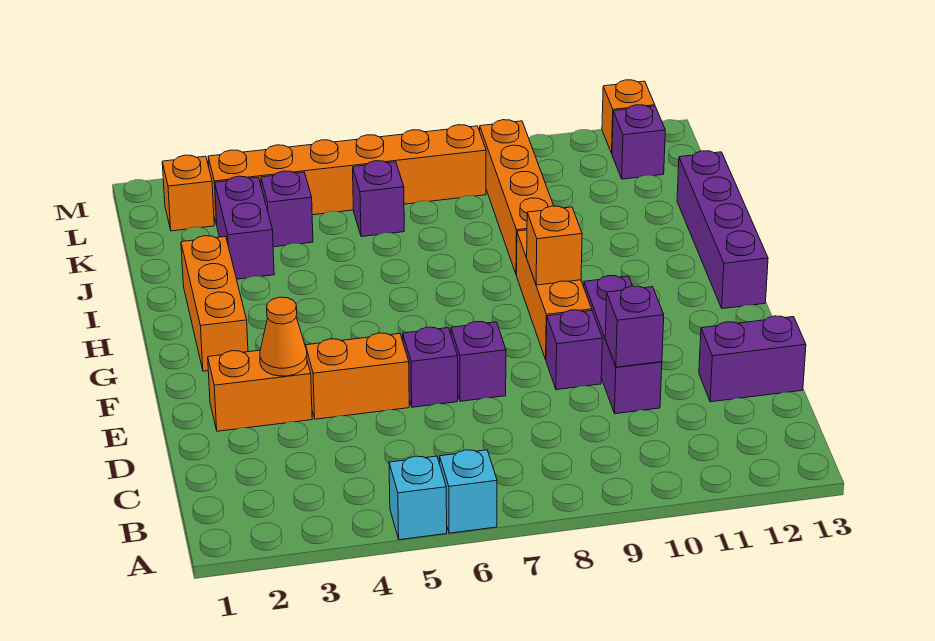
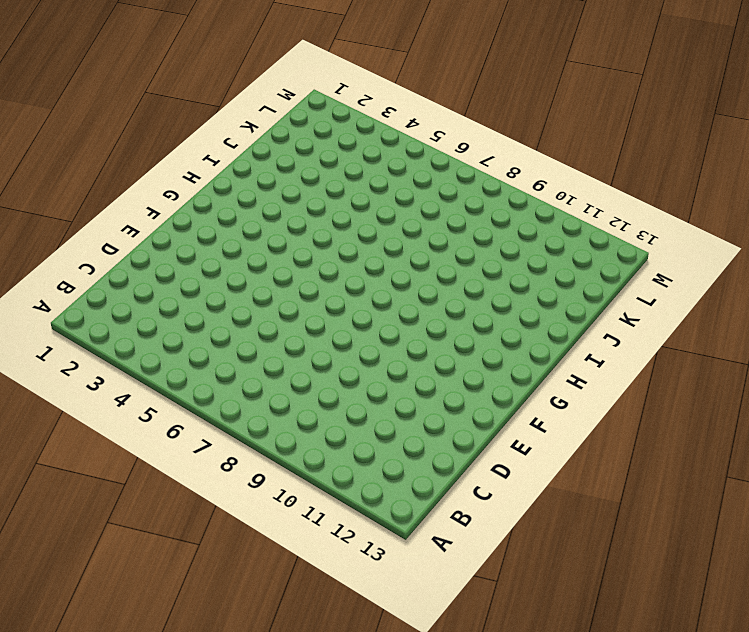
none -> cyan brick A5 level 1
none -> cyan brick A6 level 1
none -> purple brick D10:F10 level 1

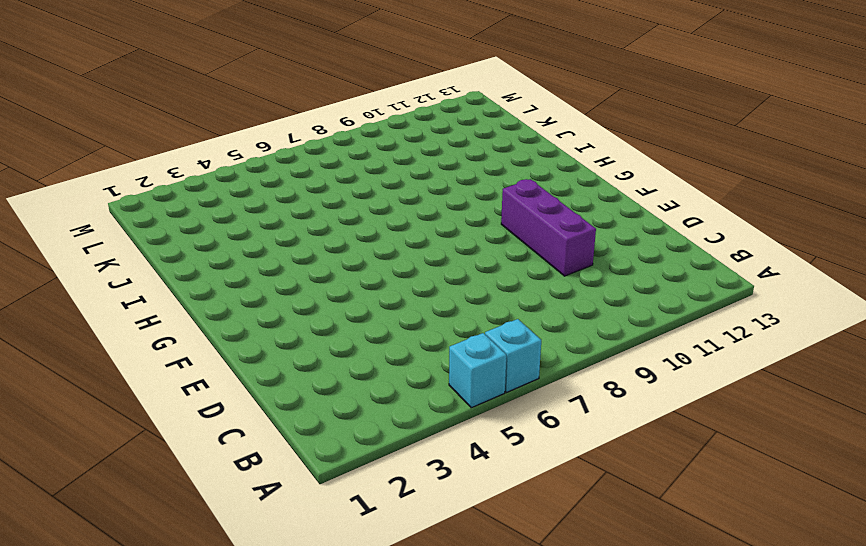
none -> purple brick D12:D13 level 1
none -> orange brick E2:E3 level 1
none -> orange brick E4:E5 level 1

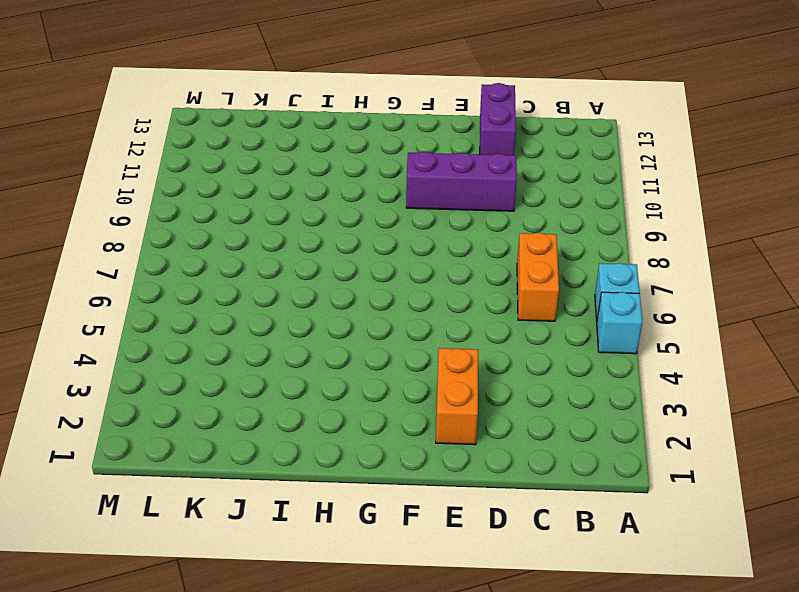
orange brick C6:C7 level 1 -> orange brick E4:E5 level 1
none -> purple brick E6 level 1
none -> purple brick E7 level 1
none -> purple brick E9 level 1

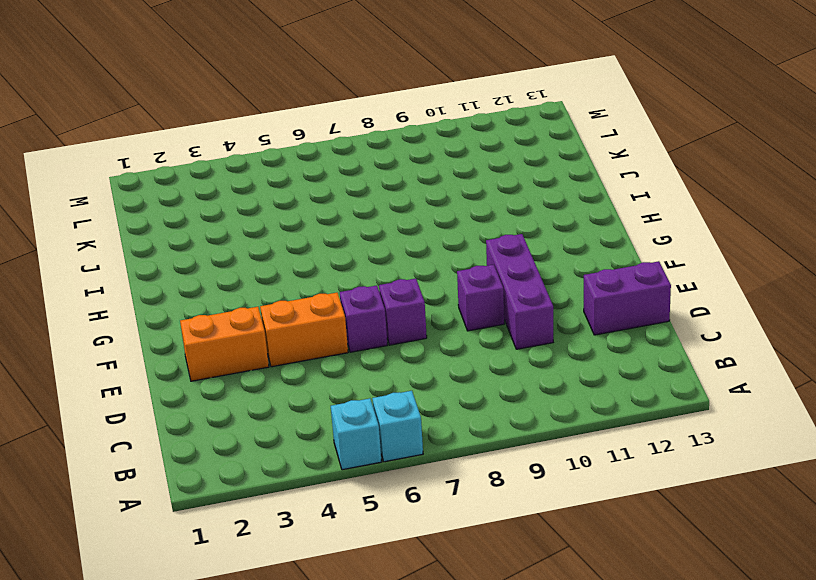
none -> orange brick F9:H9 level 1
none -> orange brick G2:I2 level 1
none -> purple brick G13:J13 level 1

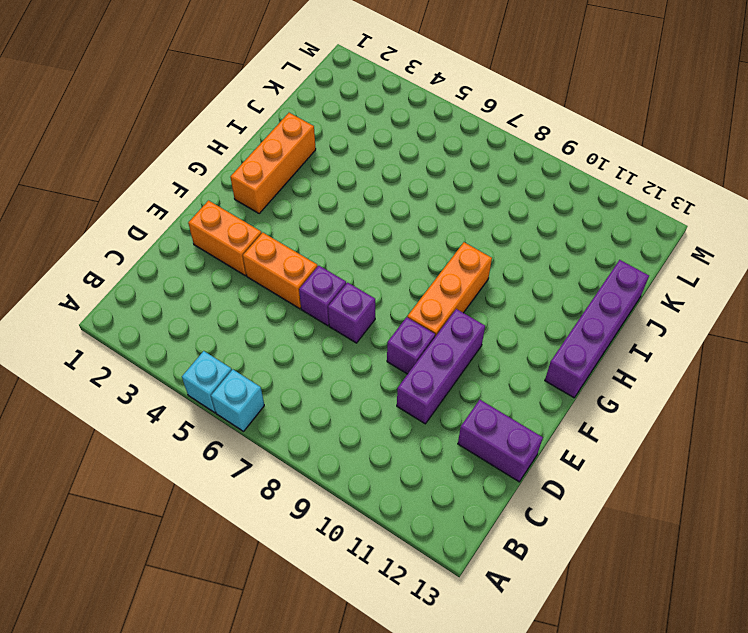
none -> orange brick I9:L9 level 1
none -> purple brick J3:K3 level 1
none -> purple brick K4 level 1

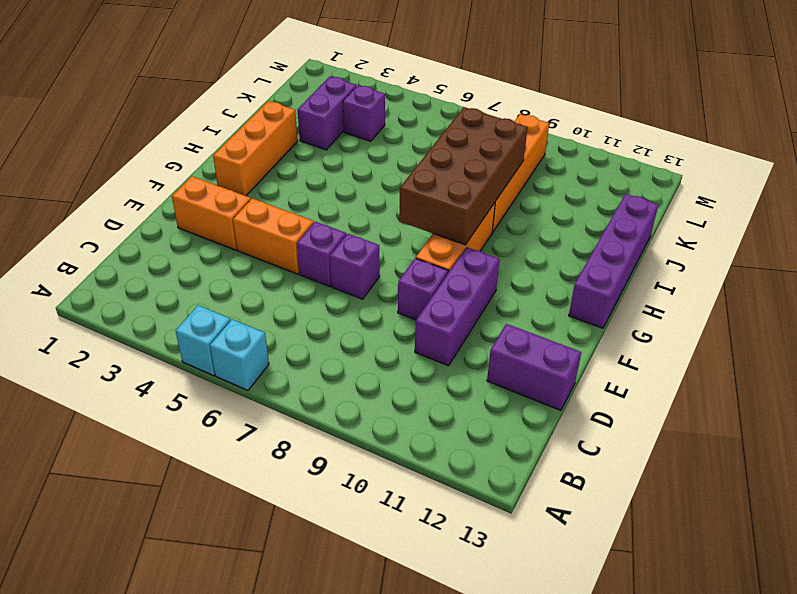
brown brick G8:J9 level 2 -> orange brick G9 level 2
none -> purple brick K6 level 1
none -> orange brick L2 level 1
none -> orange brick L3:L8 level 1

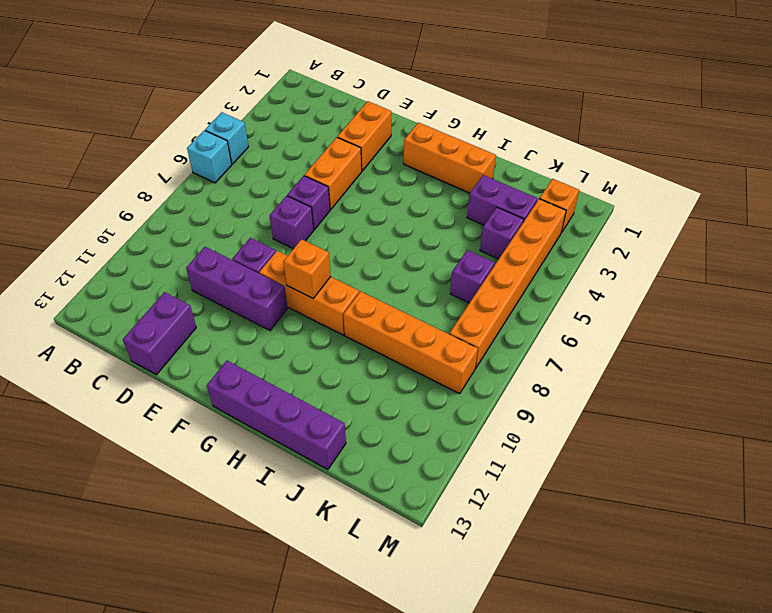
none -> purple brick L12 level 1
none -> orange brick M12 level 1
none -> purple brick D10 level 2

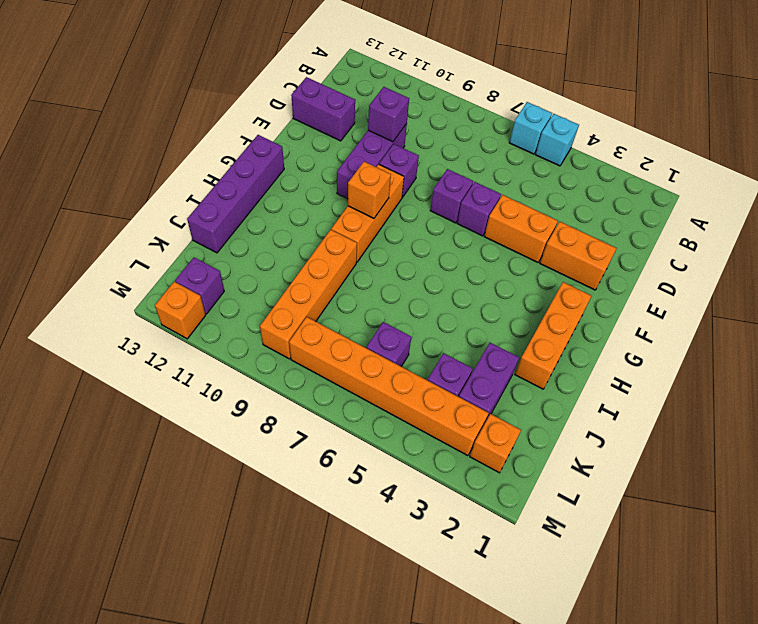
none -> orange cone E3 level 2

